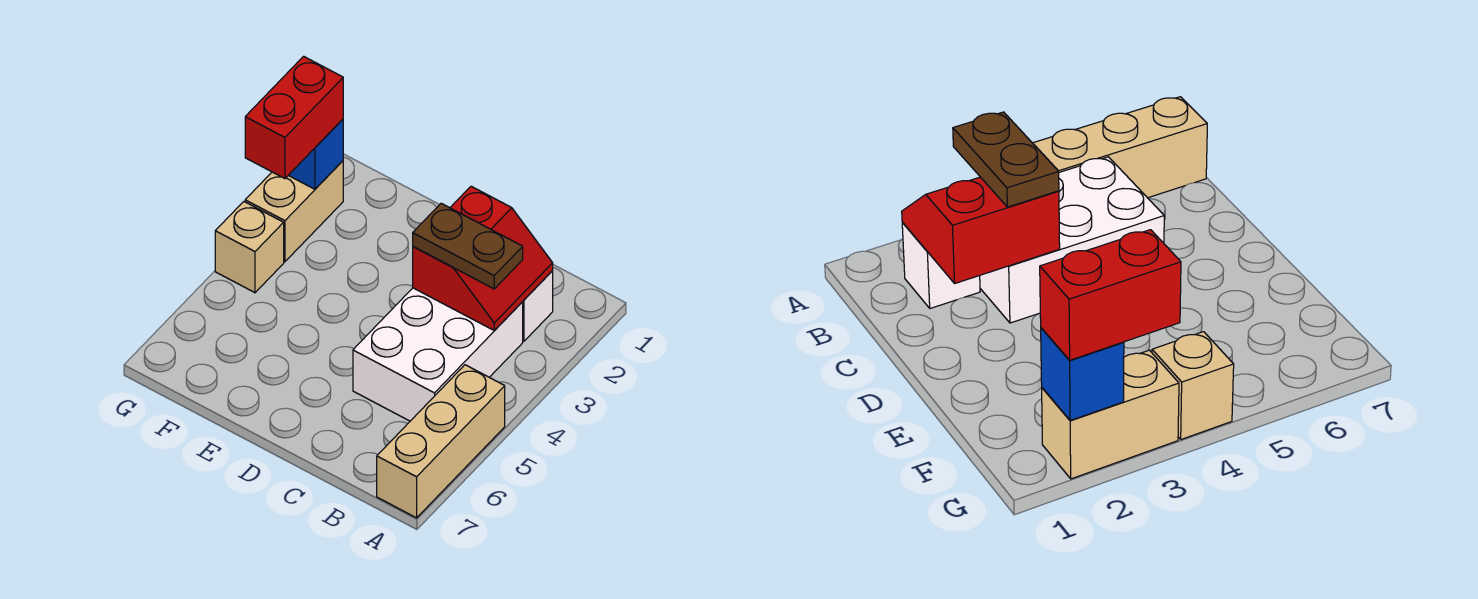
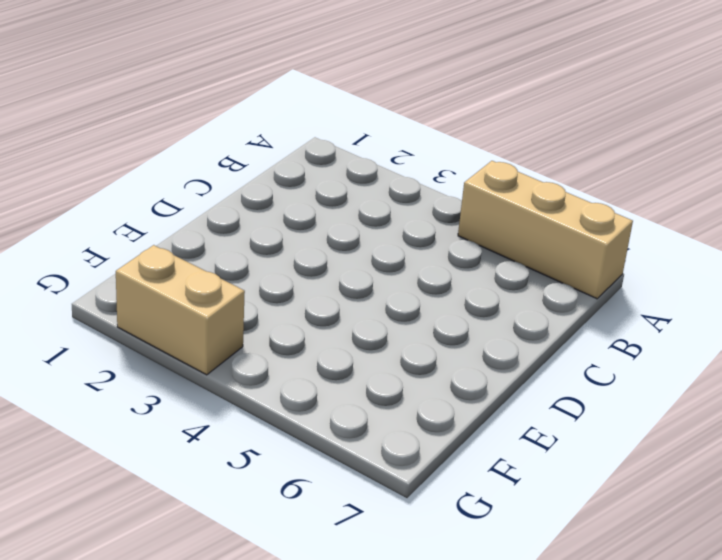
none -> white brick B2 level 1
none -> white brick B3:C5 level 1

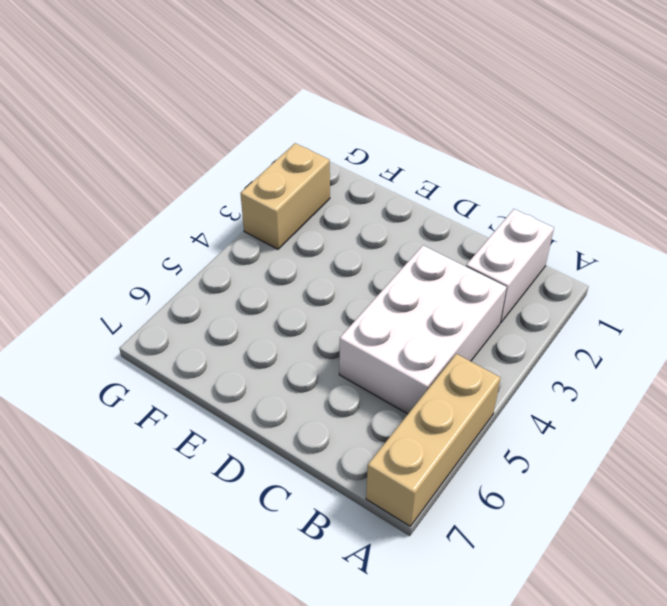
white brick B1:B2 level 1 -> white brick B2 level 1
none -> tan brick G4 level 1
none -> red slope B2:C3 level 2 top C

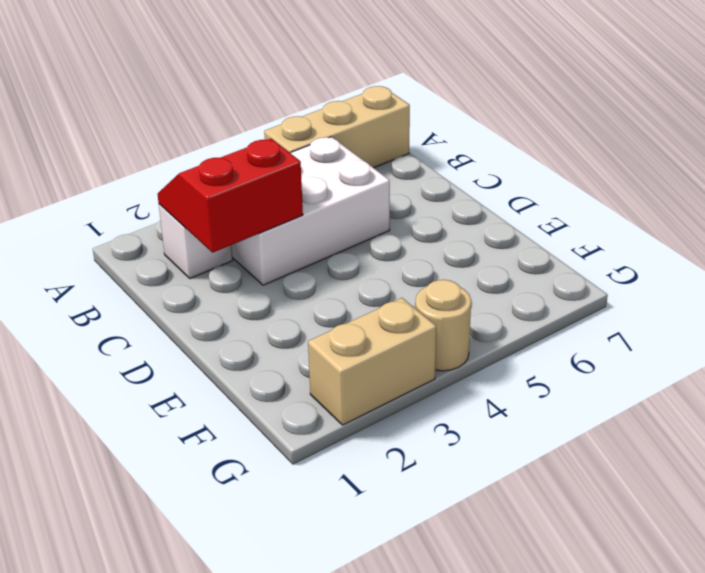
tan round brick G4 level 1 -> tan brick G4 level 1
none -> blue brick G2 level 2
none -> brown plate B3:C3 level 3

